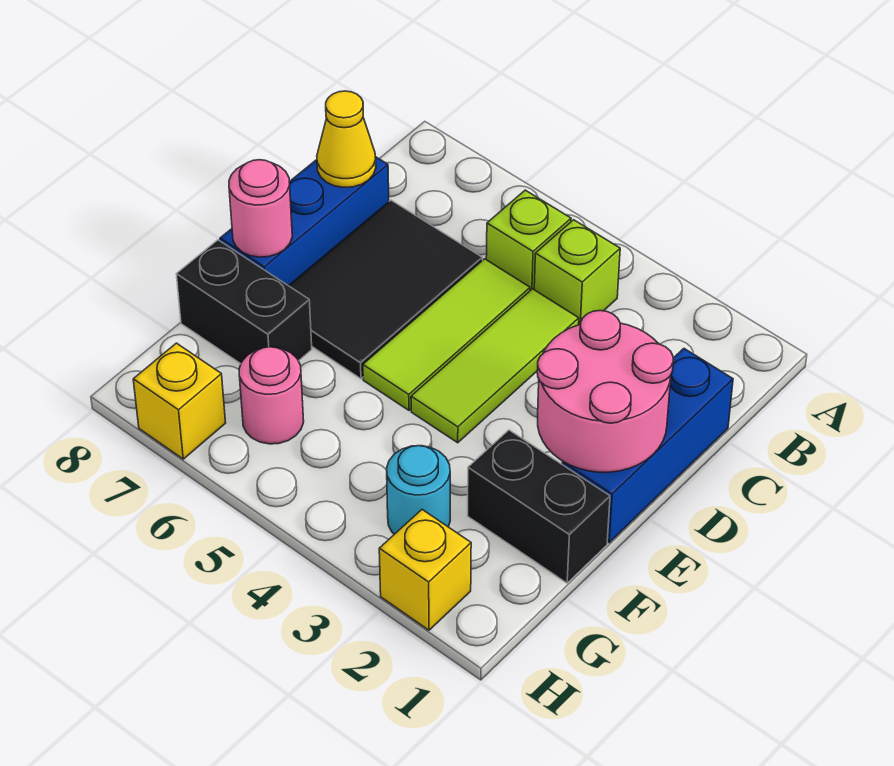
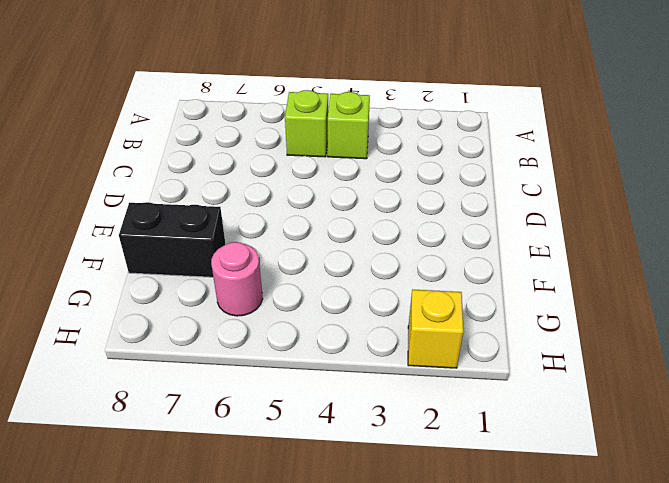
none -> blue brick C1:E1 level 1
none -> lime tile C4:E4 level 1
none -> lime tile C5:E5 level 1

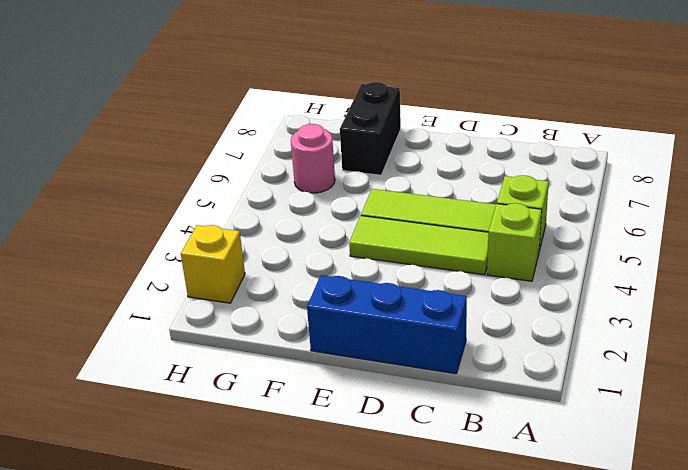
none -> black tile C6:E7 level 1
none -> blue brick C8:E8 level 1
none -> black brick F1:F2 level 1

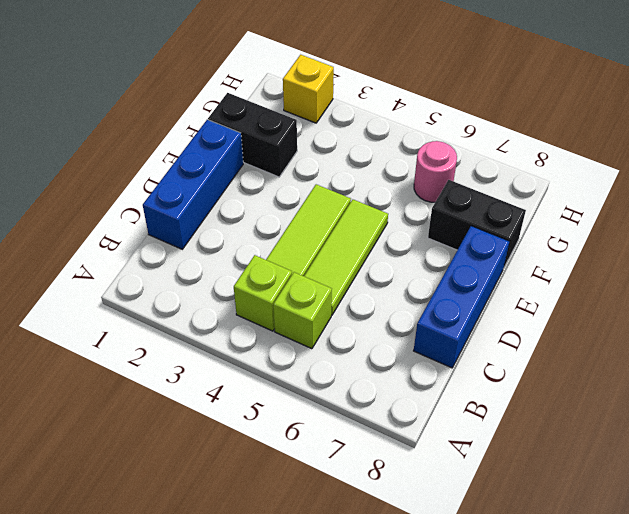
none -> black tile C6:E7 level 1
none -> cyan round brick G3 level 1
none -> yellow brick H7 level 1

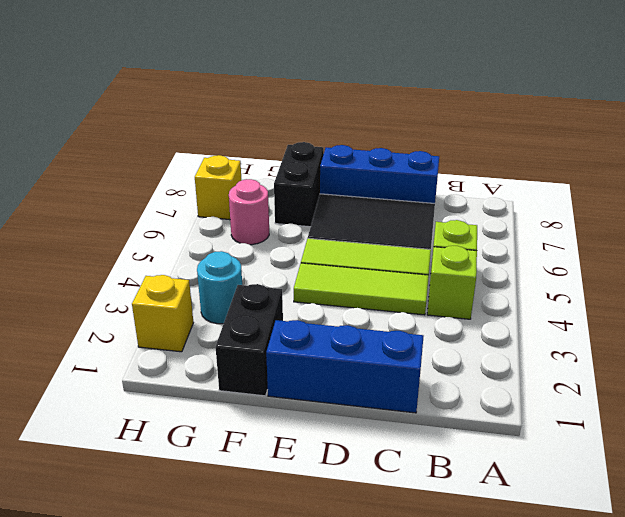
none -> yellow cone C8 level 2
none -> pink round brick D1:E2 level 2
none -> pink round brick E8 level 2

